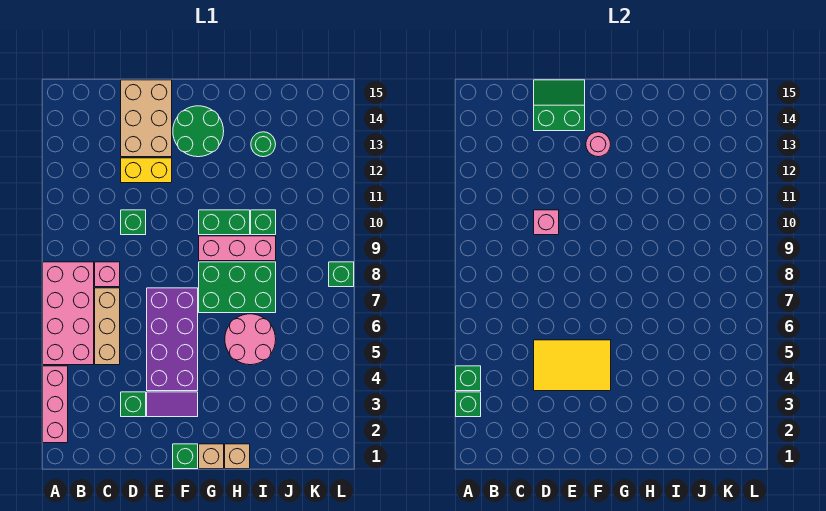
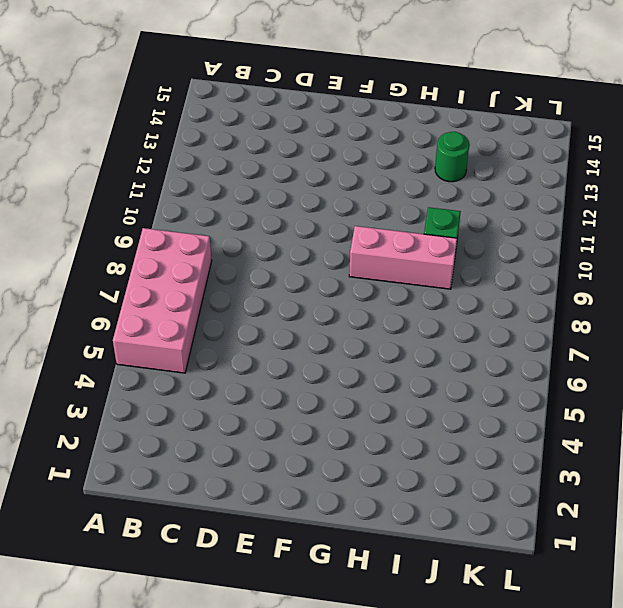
none -> pink brick A2:A4 level 1
none -> tan brick C5:C7 level 1
none -> pink brick C8 level 1

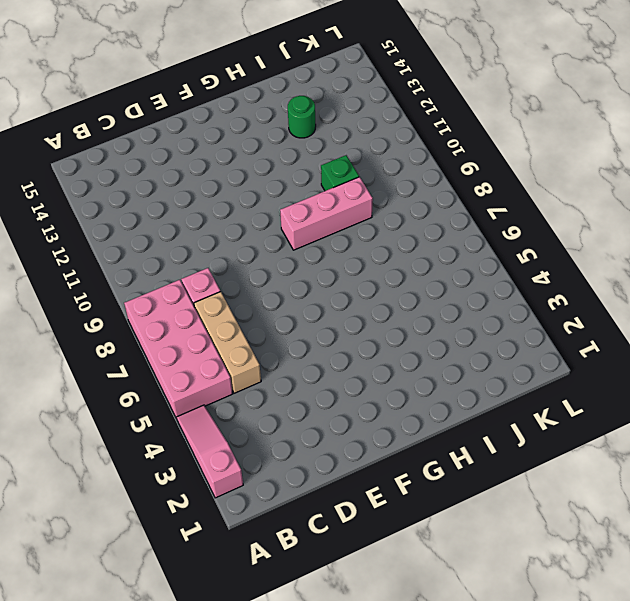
pink slope A2:A4 level 1 top 2 -> pink brick A2:A4 level 1
none -> green brick D3 level 1
none -> green brick D10 level 1
none -> yellow brick D12:E12 level 1

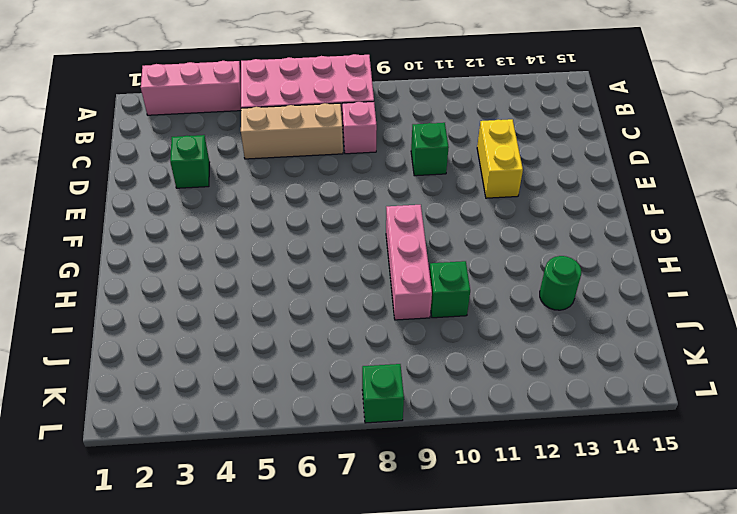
none -> tan brick D13:E15 level 1
none -> purple tile E3:F3 level 1
none -> purple brick E4:F7 level 1

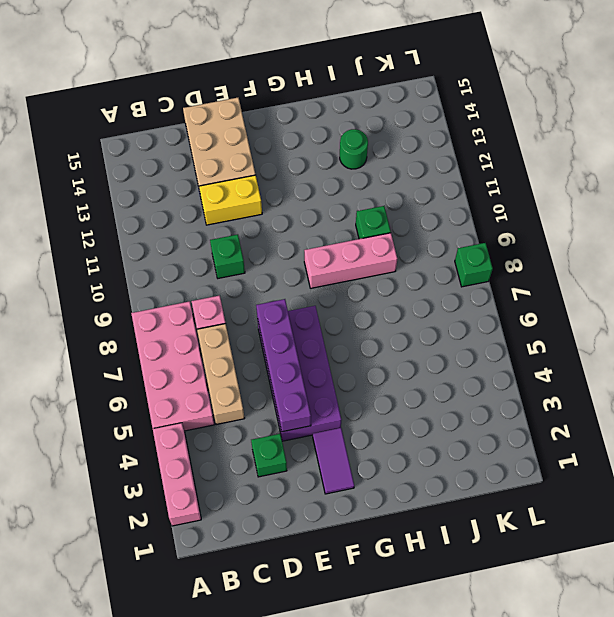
purple brick E4:E7 level 2 -> yellow tile D4:F5 level 2
purple tile F2:F3 level 1 -> purple tile E3:F3 level 1
none -> green brick F1 level 1
none -> green round brick F13:G14 level 1
none -> tan brick G1 level 1

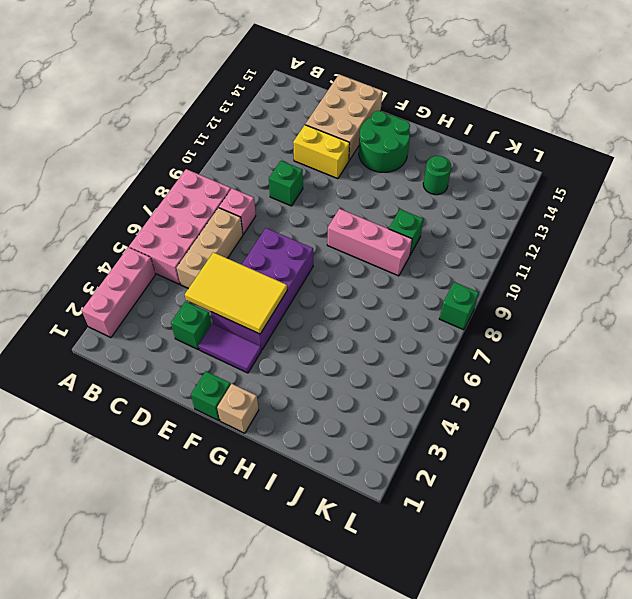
none -> green brick G7:I8 level 1
none -> green brick G10:H10 level 1
none -> tan brick H1 level 1

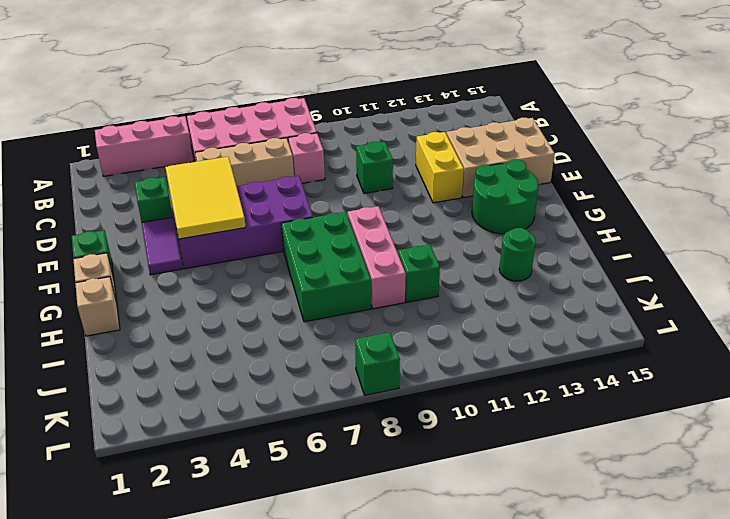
none -> green brick G10:H10 level 1
none -> pink round brick H5:I6 level 1
none -> green brick A3 level 2

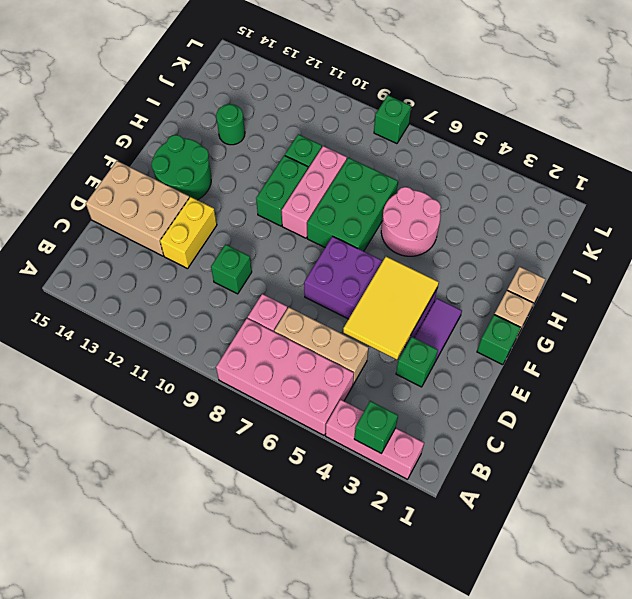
none -> green brick A4 level 2
none -> pink brick D10 level 2
none -> green slope D14:E15 level 2 top 14

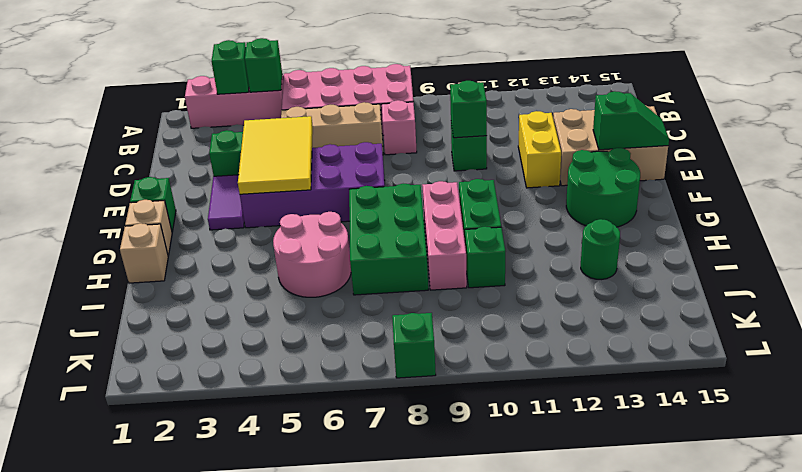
green brick D10 level 2 -> pink brick D10 level 2
green slope E14:E15 level 2 top 14 -> green slope D14:E15 level 2 top 14
none -> pink round brick F13 level 2

